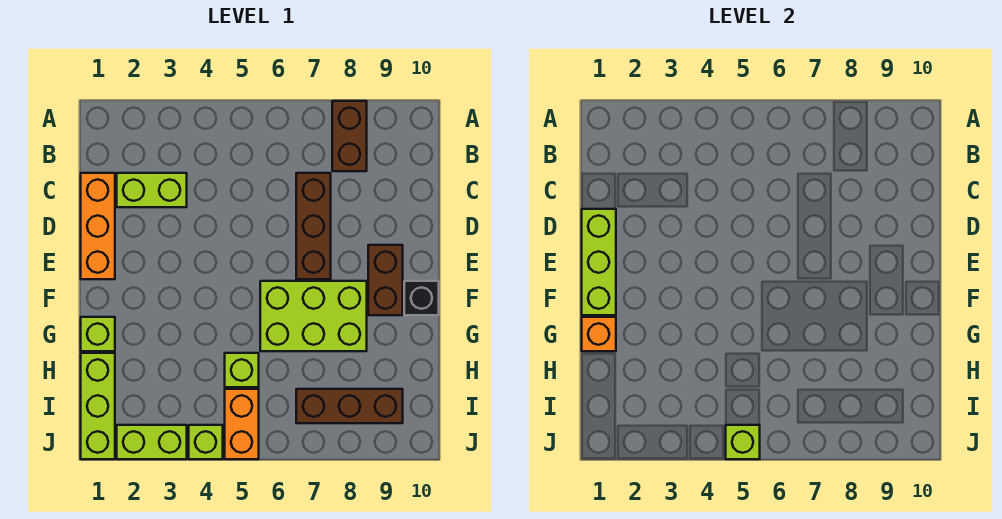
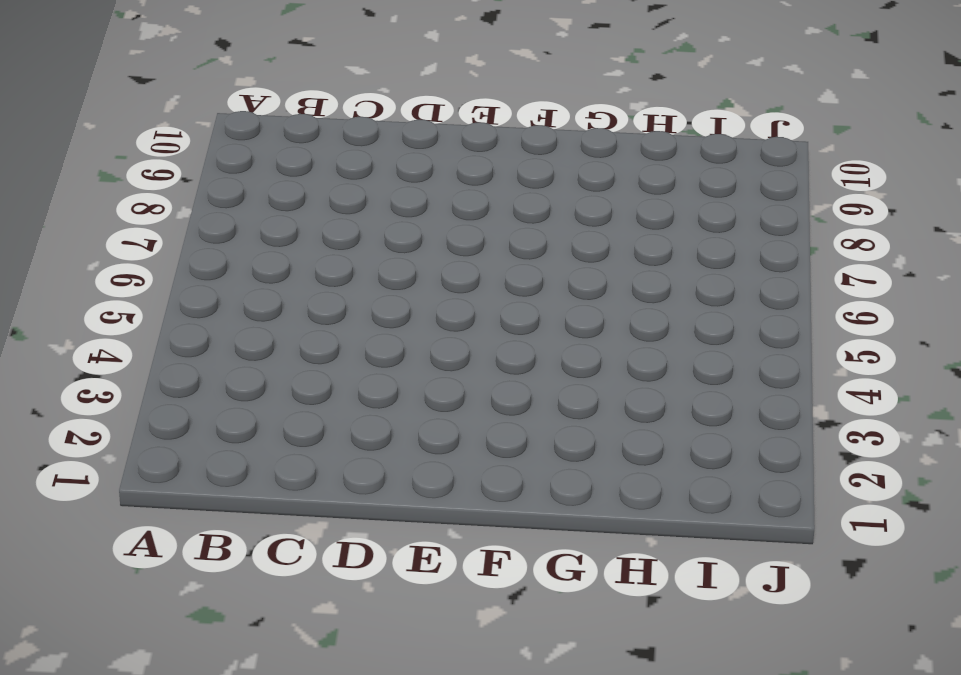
none -> brown brick A8:B8 level 1
none -> orange brick C1:E1 level 1
none -> lime brick C2:C3 level 1

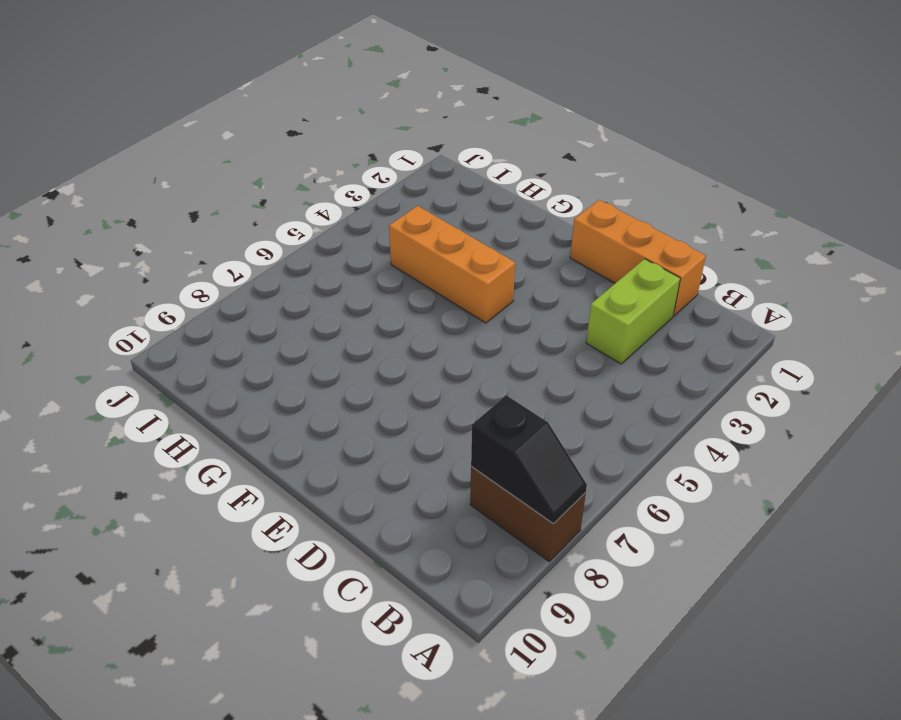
black slope A8:B8 level 2 top B -> none
orange brick F4:H4 level 1 -> none
none -> brown brick C7:E7 level 1
none -> brown brick E9:F9 level 1
none -> lime brick F6:G8 level 1

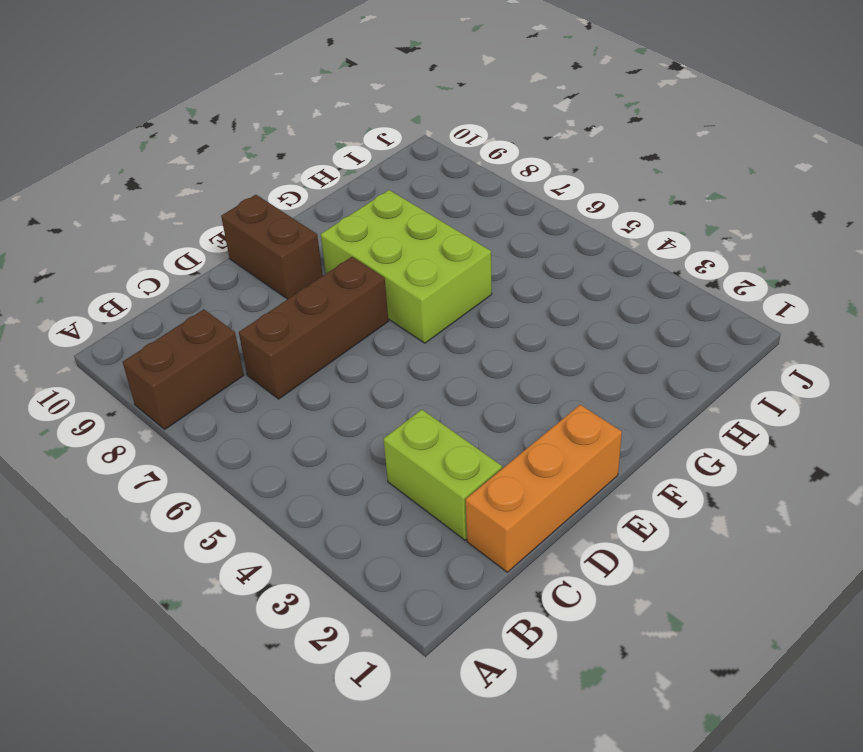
brown brick E9:E10 level 1 -> brown brick E9:F9 level 1
none -> black brick F10 level 1
none -> lime brick G1 level 1
none -> lime brick H1:J1 level 1

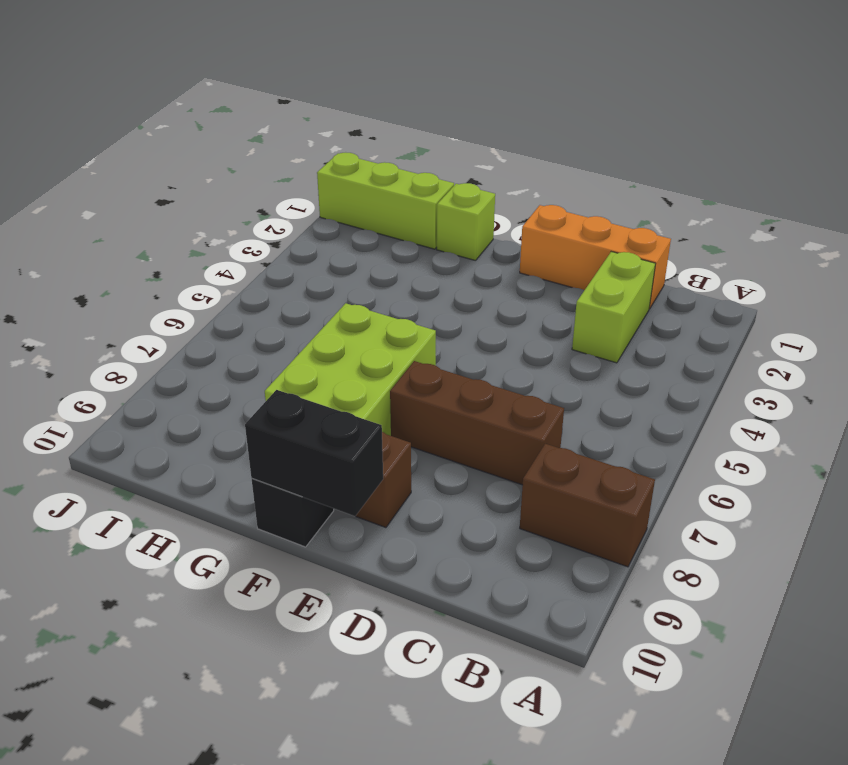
black brick E10:F10 level 2 -> none
none -> lime brick H5 level 1
none -> orange brick I5:J5 level 1
none -> brown brick I7:I9 level 1

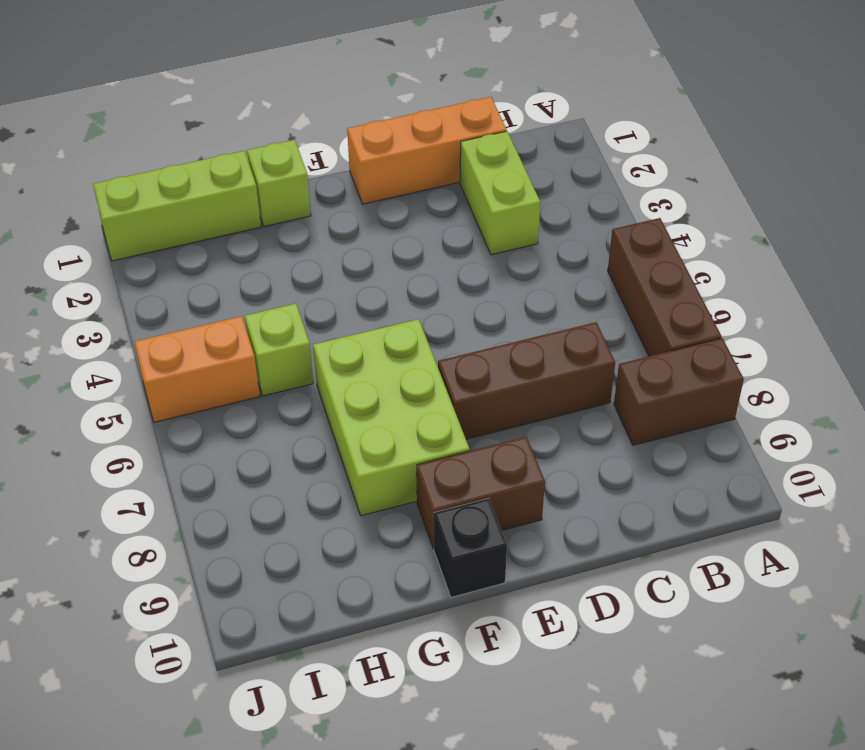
brown brick A5:A7 level 1 -> brown brick I7:I9 level 1
none -> lime brick J2:J3 level 1
none -> lime brick J4 level 1
none -> lime brick D1:F1 level 2

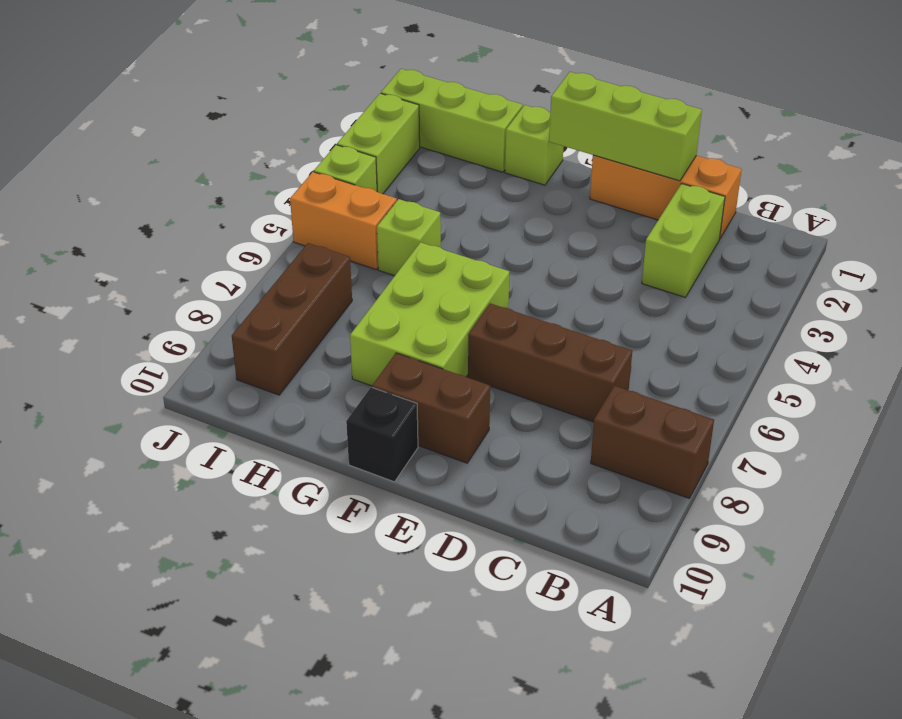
none -> orange brick G1 level 2
none -> lime brick J5 level 2

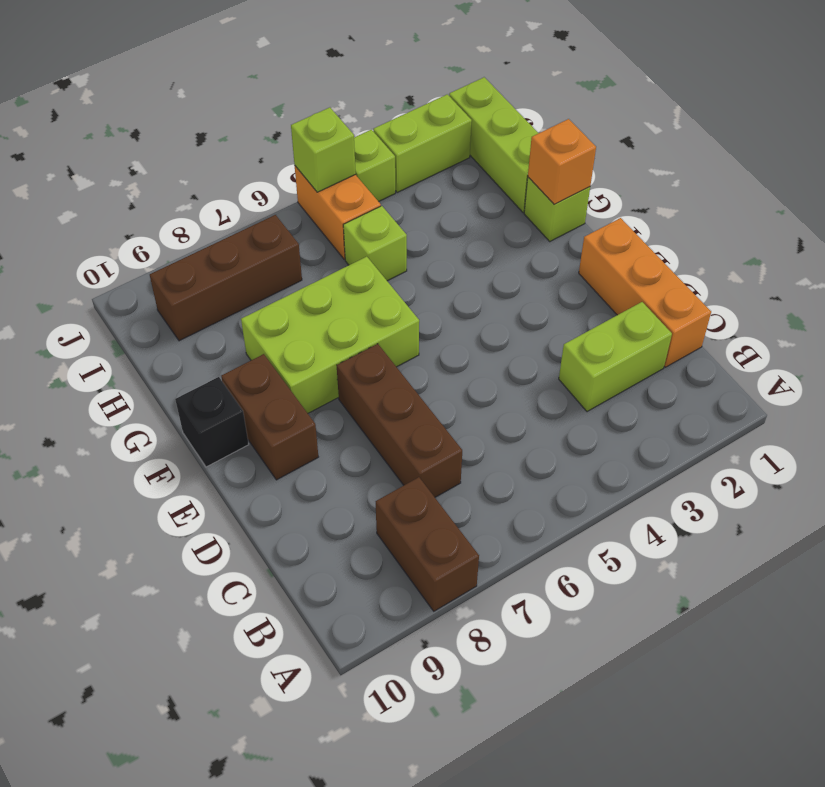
none -> lime brick D1:F1 level 2

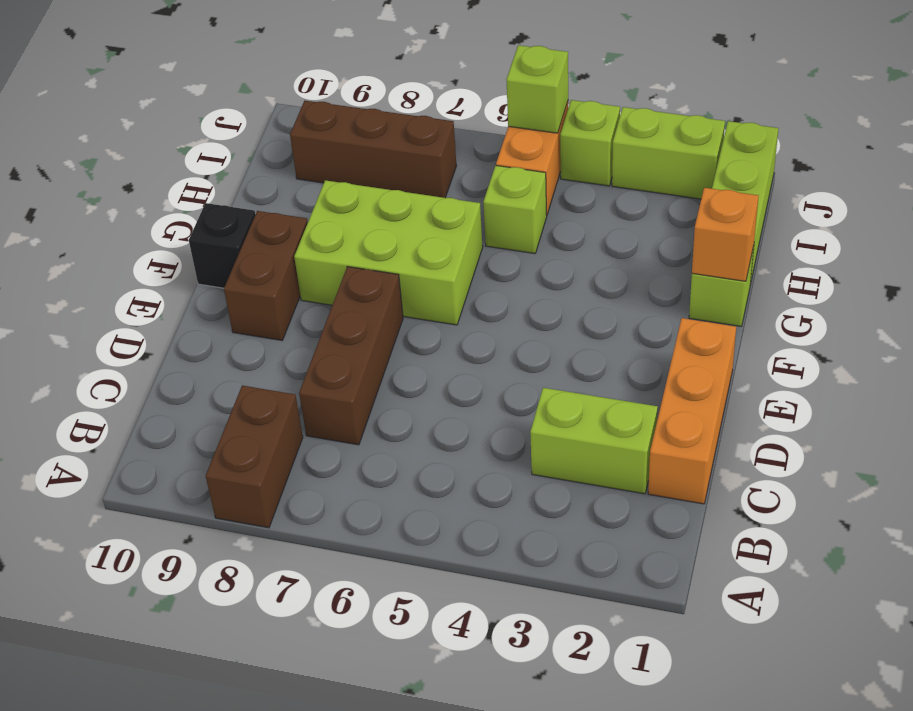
none -> lime brick D1:F1 level 2

